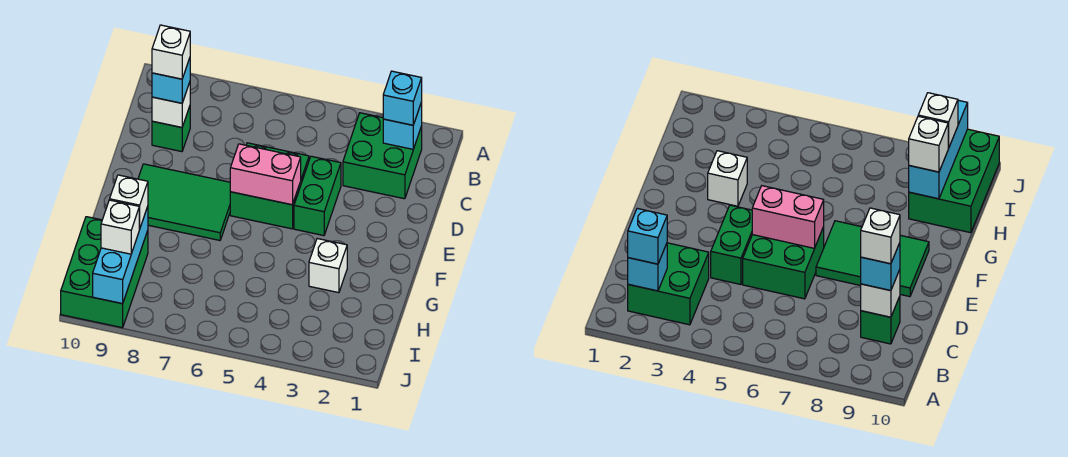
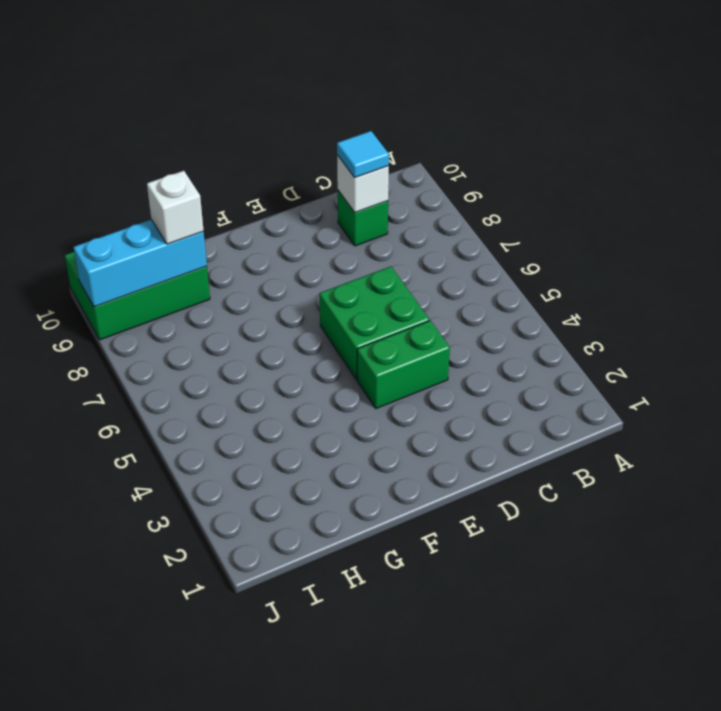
cyan tile C9 level 3 -> cyan brick C9 level 3
none -> green brick B2:C3 level 1
none -> green tile E7:F9 level 1
none -> white brick G3 level 1

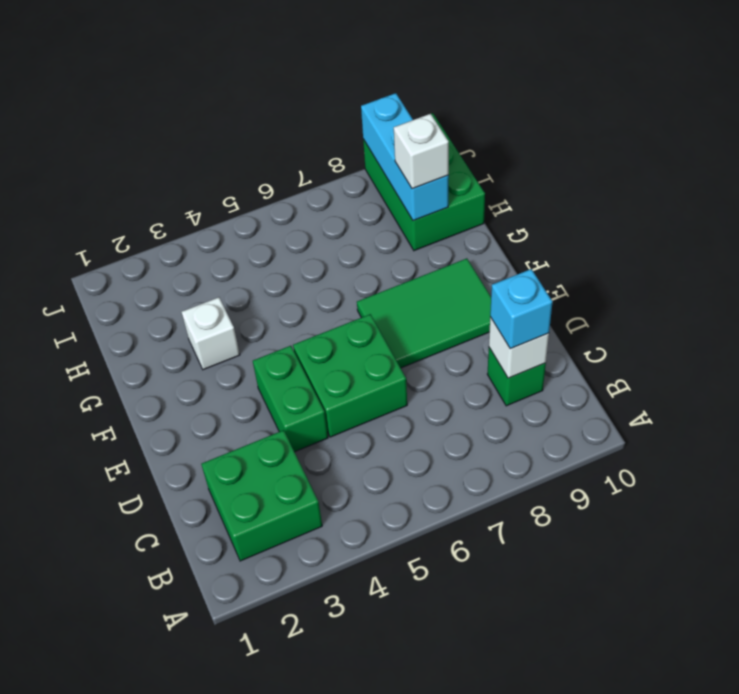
none -> cyan brick B2 level 2
none -> pink brick E5:E6 level 2
none -> cyan brick B2 level 3

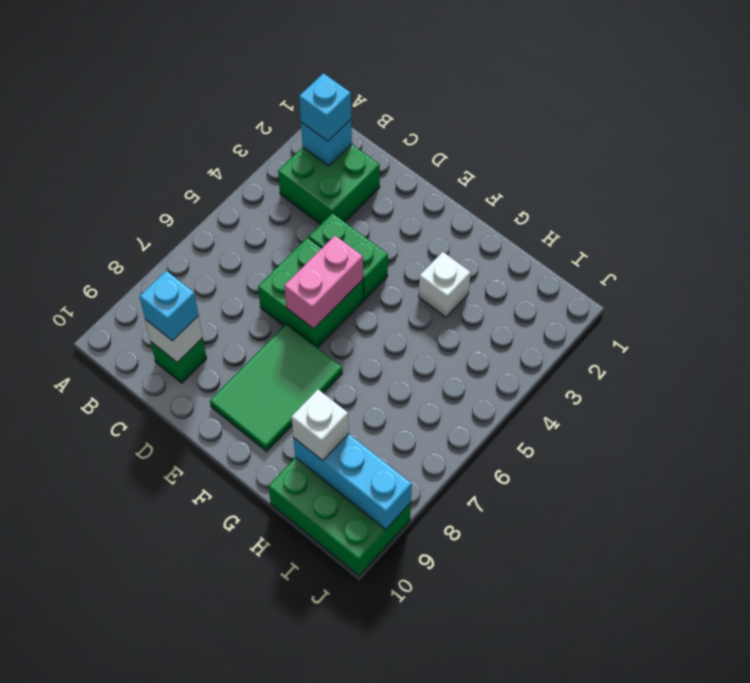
none -> white brick I9 level 3
none -> white brick C9 level 4

